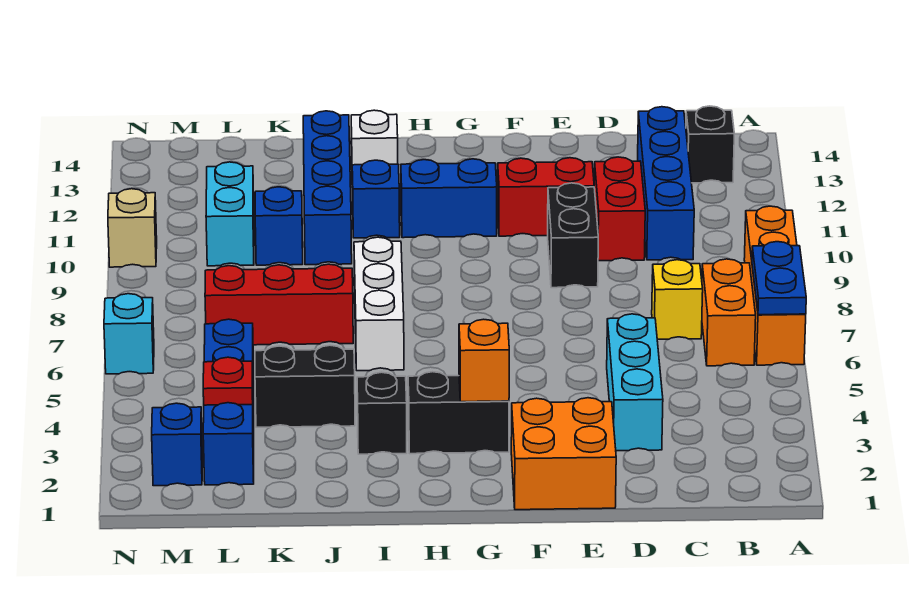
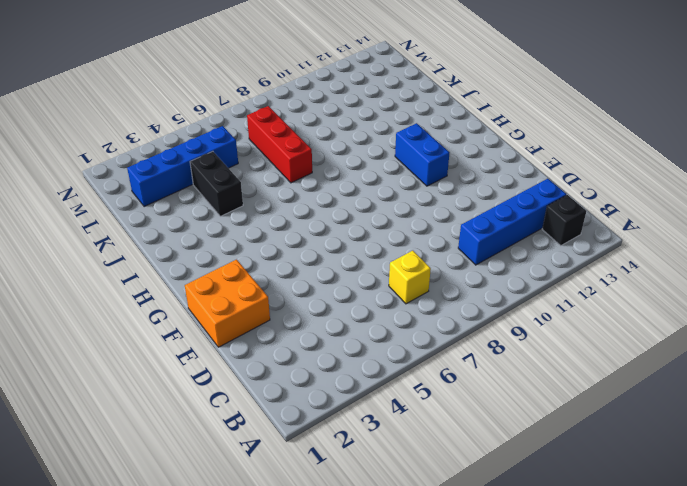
none -> orange brick A6:A9 level 1
none -> orange brick B6:B7 level 1
none -> cyan brick D3:D5 level 1

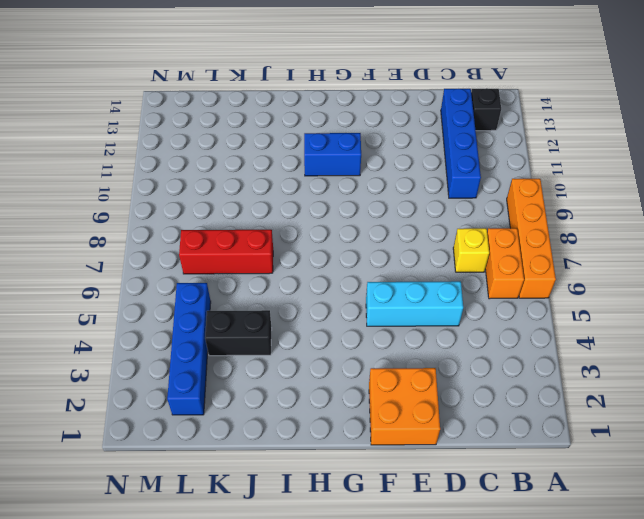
cyan brick D5:F5 level 1 -> cyan brick D3:D5 level 1
none -> red brick D10:D11 level 1
none -> black brick E9:E10 level 1
none -> red brick E11:F11 level 1

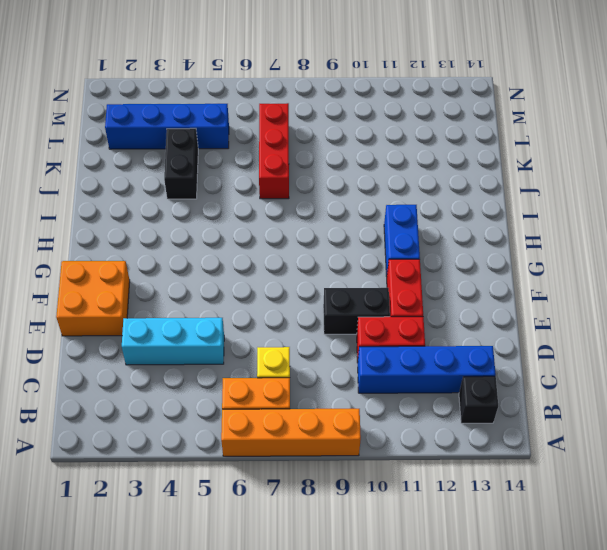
none -> black brick G3:H3 level 1
none -> black brick I3 level 1
none -> white brick I6:I8 level 1

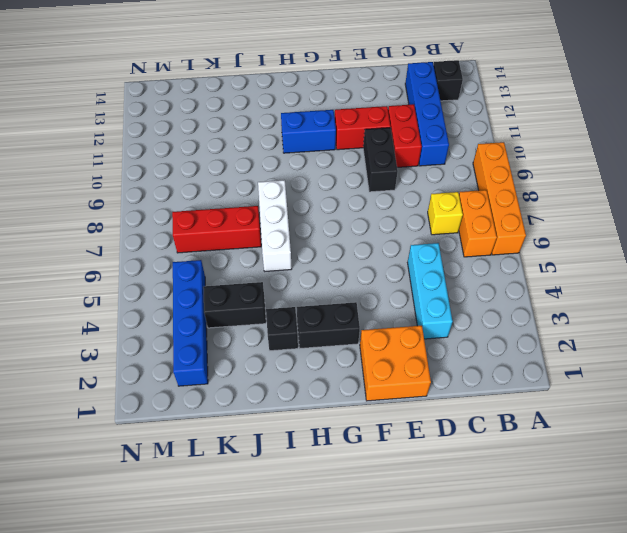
none -> blue brick I11 level 1
none -> white brick I13 level 1
none -> blue brick J10:J13 level 1

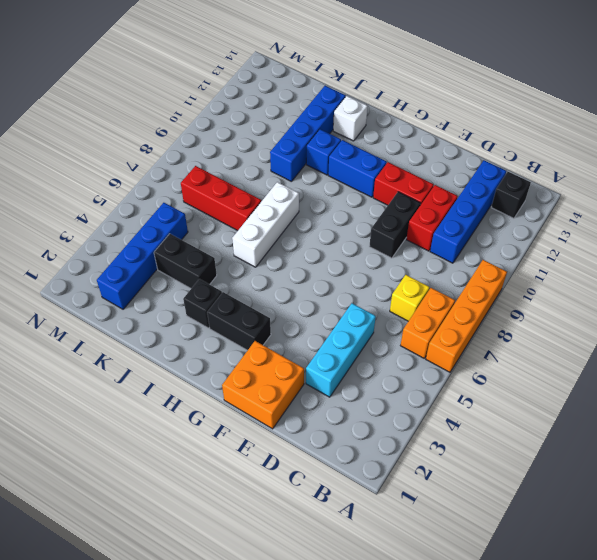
none -> blue brick K10 level 1
none -> cyan brick L10:L11 level 1
none -> blue brick M2 level 1

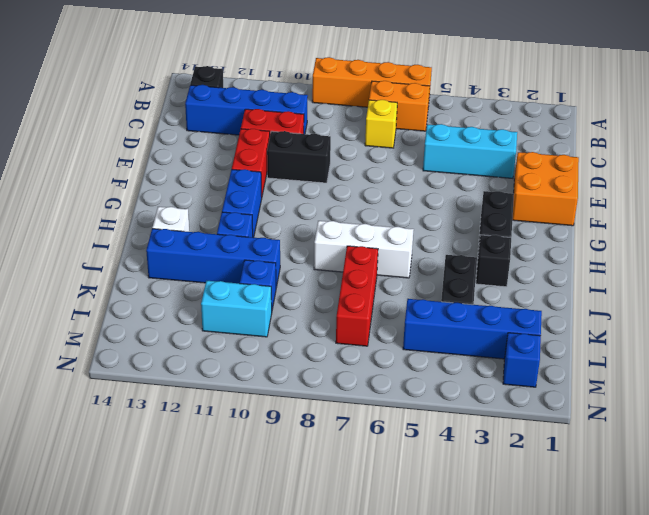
none -> cyan brick N6 level 1
none -> tan brick N10 level 1
none -> blue plate A6:A7 level 2

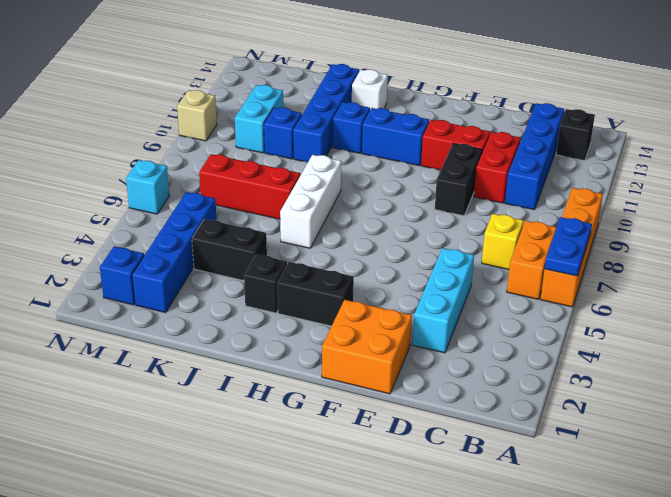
none -> orange brick G3 level 2
none -> red plate L3 level 2

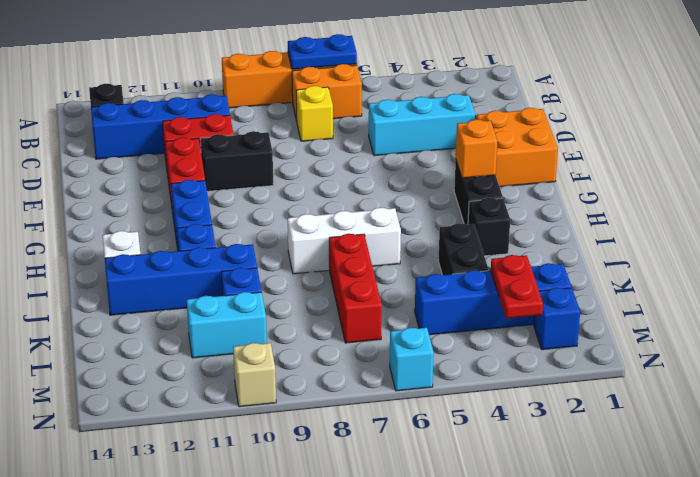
red plate L3:M3 level 2 -> red plate L3 level 2

